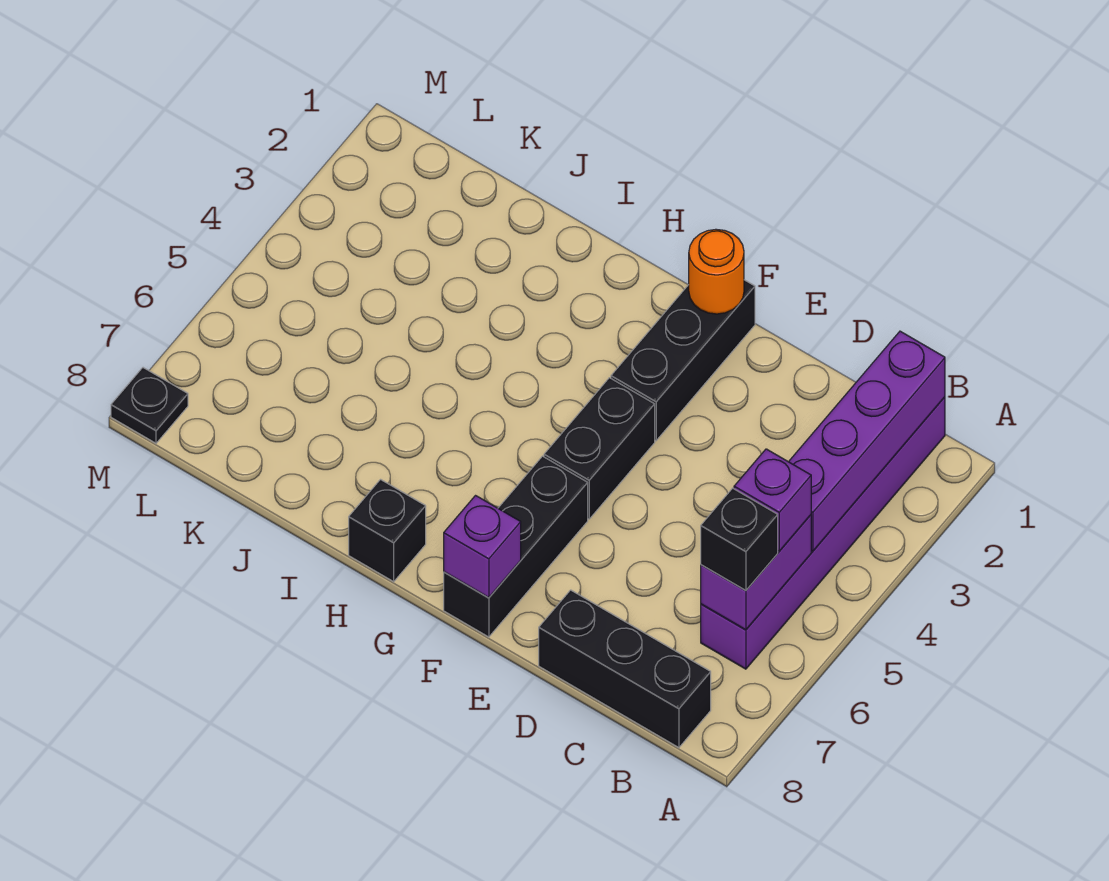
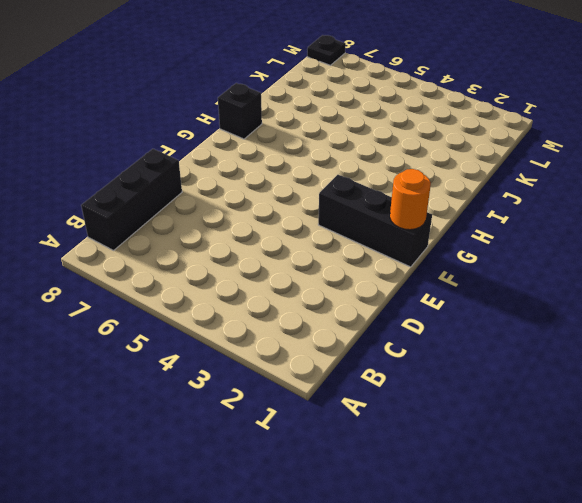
none -> purple brick B1:B6 level 1
none -> black brick F4:F5 level 1
none -> black brick F6:F8 level 1

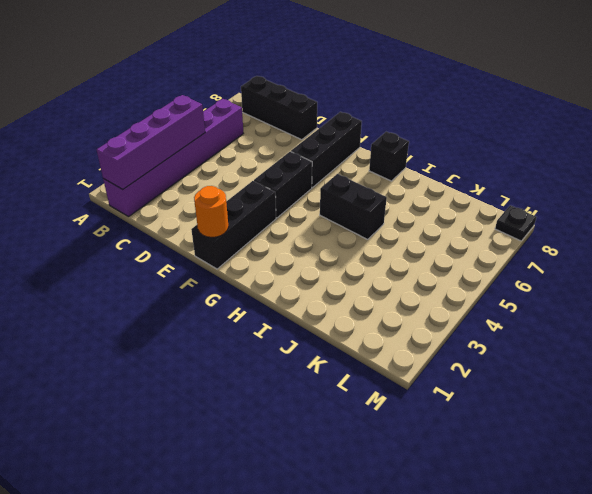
black brick H5:I5 level 1 -> none
none -> purple brick B5:B6 level 2
none -> purple brick F8 level 2
none -> purple brick B5 level 3

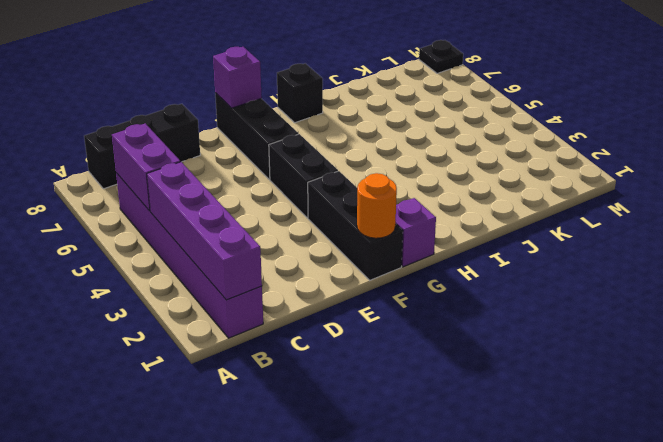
purple brick G1 level 1 -> purple brick B5 level 3
none -> black brick B6 level 3

